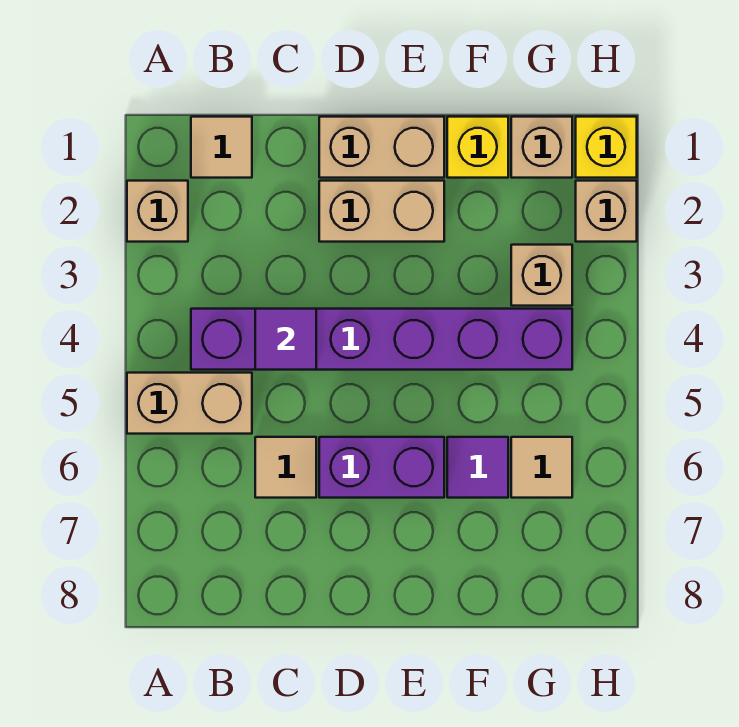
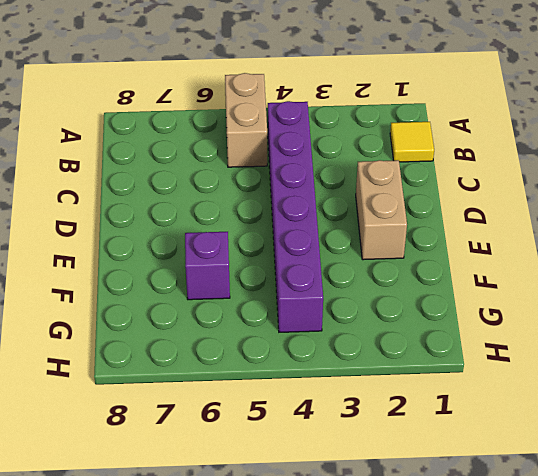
yellow tile B1 level 1 -> tan tile B1 level 1
purple brick F6 level 1 -> purple tile F6 level 1
none -> tan brick A2 level 1
none -> tan tile C6 level 1
none -> tan brick D1:E1 level 1

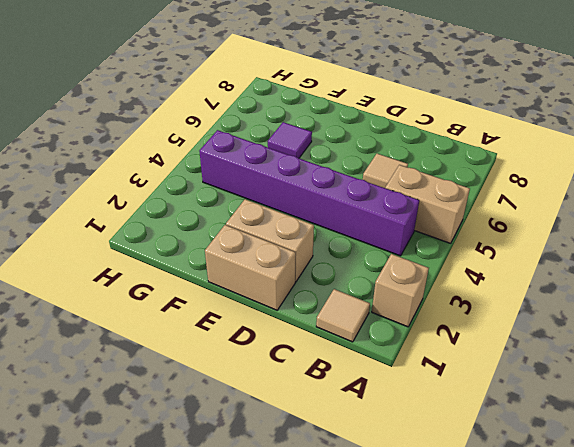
none -> purple brick D6:E6 level 1
none -> yellow brick F1 level 1
none -> tan brick G1 level 1

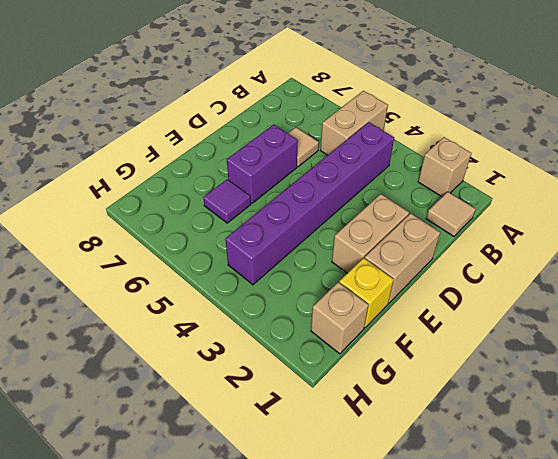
none -> tan brick G3 level 1
none -> tan tile G6 level 1
none -> yellow brick H1 level 1

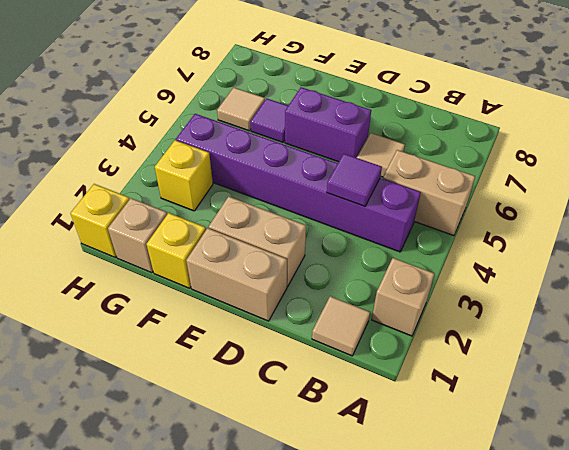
yellow brick G3 level 1 -> tan brick G3 level 1
none -> tan brick H2 level 1

